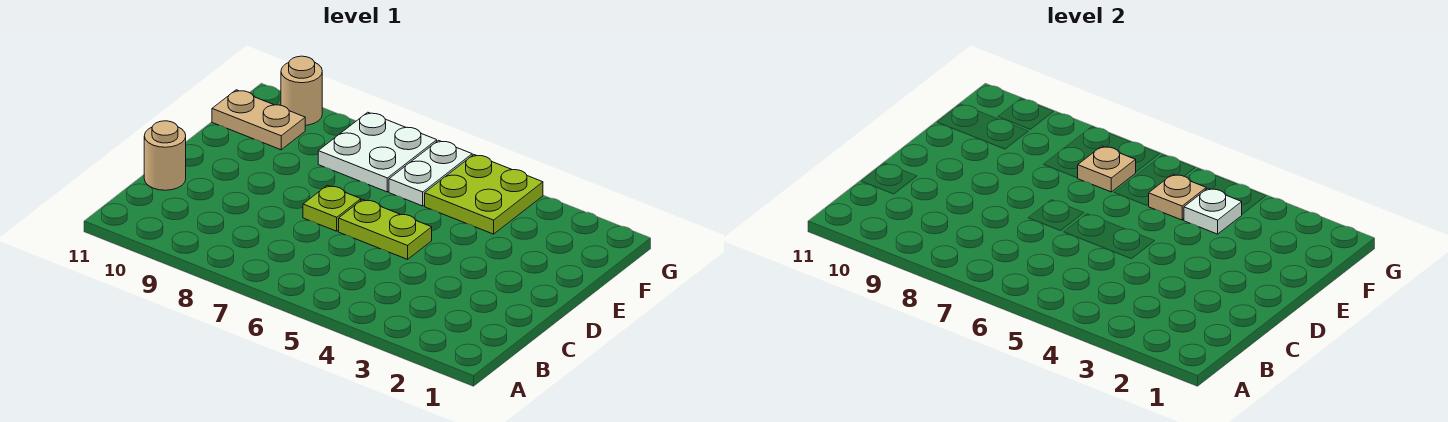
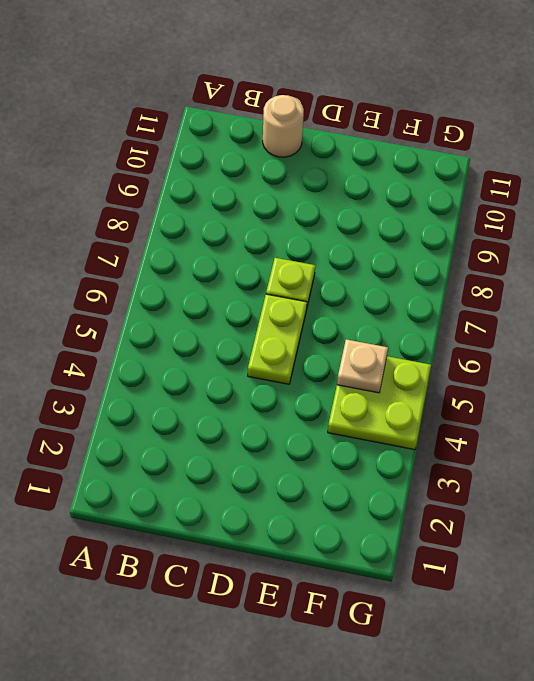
none -> white plate F6:G6 level 1
none -> white plate F7:G8 level 1

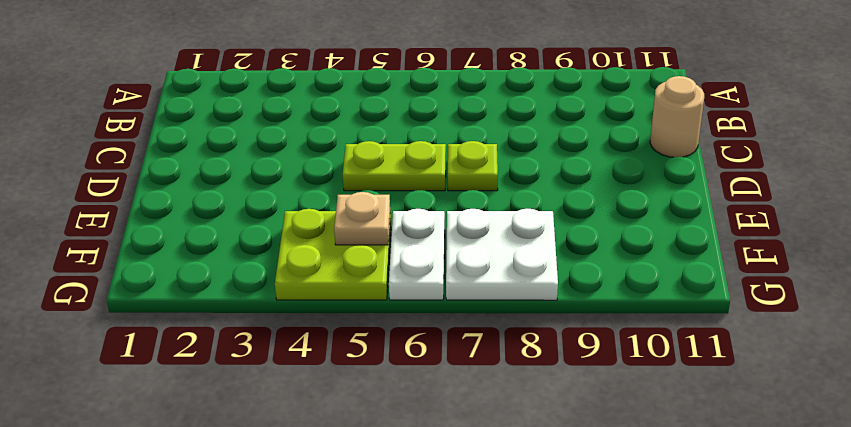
none -> tan plate F10:F11 level 1
none -> tan round brick G10 level 1

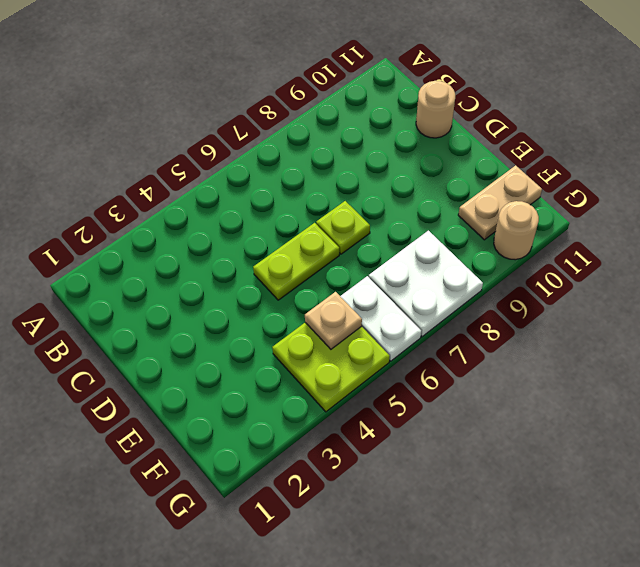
none -> white plate F4 level 2
none -> tan plate F7 level 2

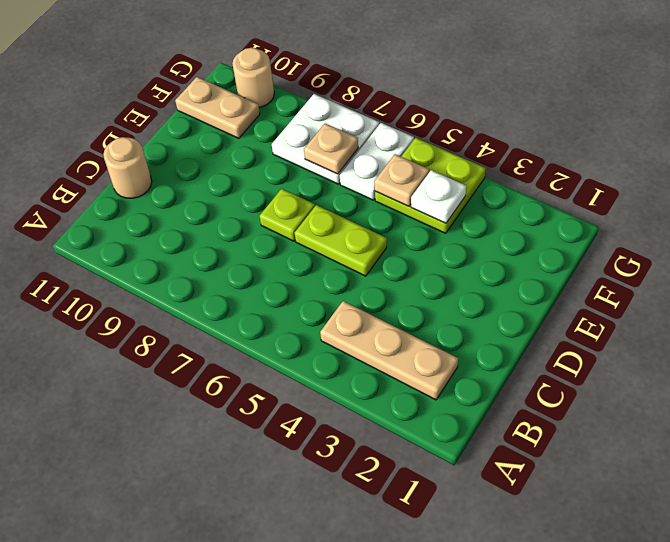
tan plate B2:B4 level 1 -> none

